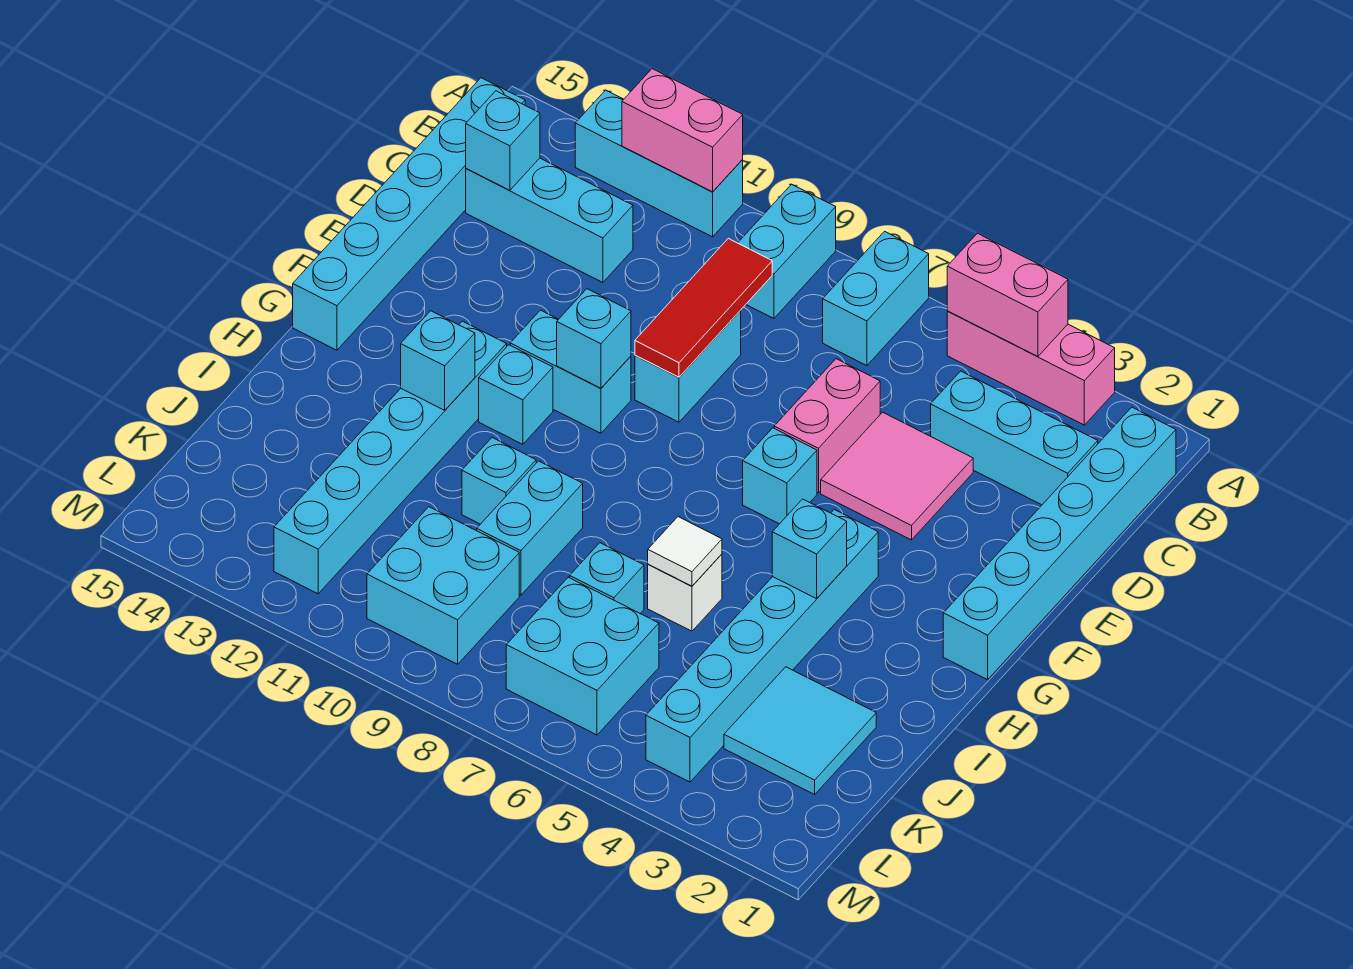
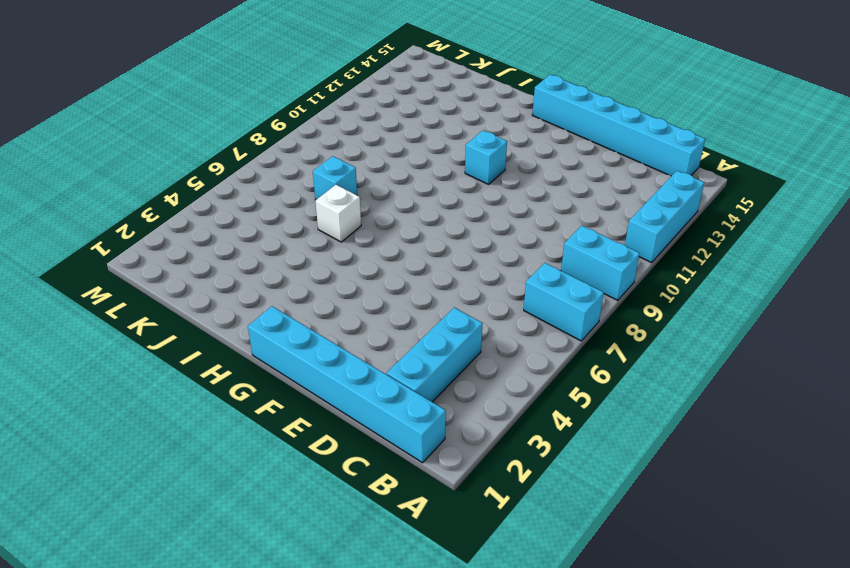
none -> pink brick A3:A5 level 1
none -> cyan brick C12:C14 level 1
none -> pink tile D4:E5 level 1
none -> pink brick D6:E6 level 1

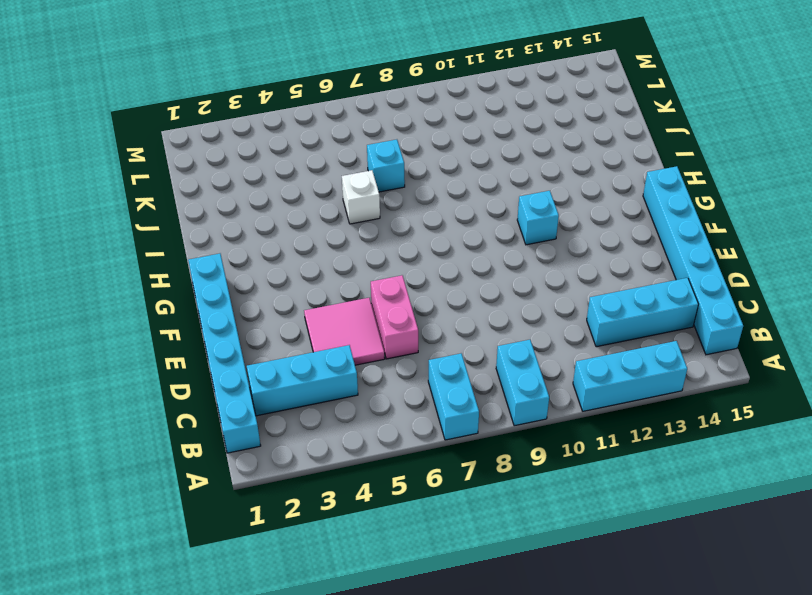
none -> pink brick A3:A5 level 1
none -> cyan brick D9:E9 level 1
none -> cyan brick F6 level 1
none -> cyan brick F10:F11 level 1

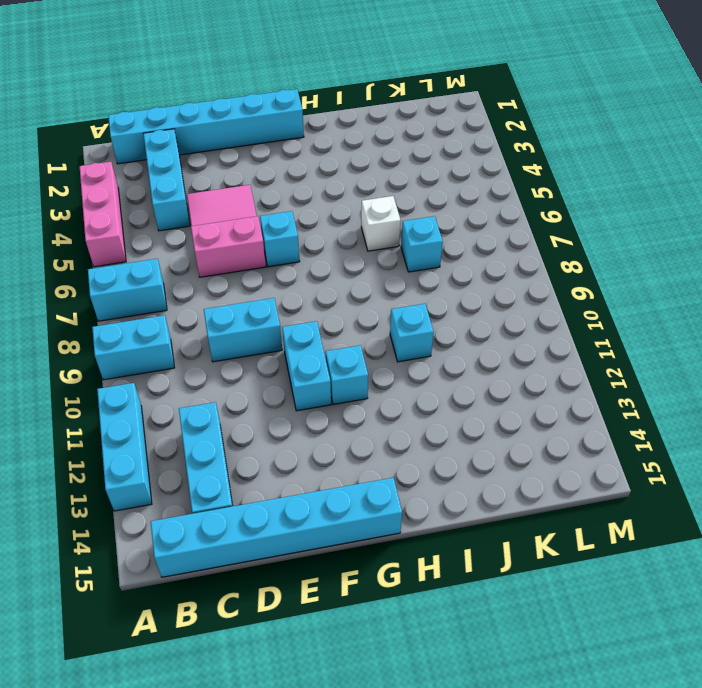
none -> cyan brick G4:L4 level 1
none -> cyan brick G12:L12 level 1
none -> cyan brick I9:J9 level 1
none -> cyan tile J2:K3 level 1

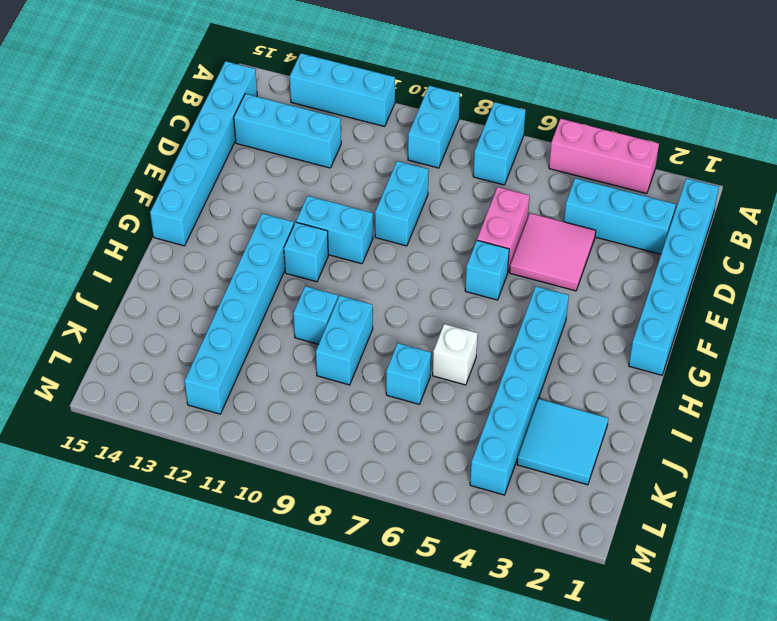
none -> cyan brick K6:L7 level 1
none -> cyan brick K9:L10 level 1
none -> pink brick A4:A5 level 2
none -> pink brick A11:A12 level 2

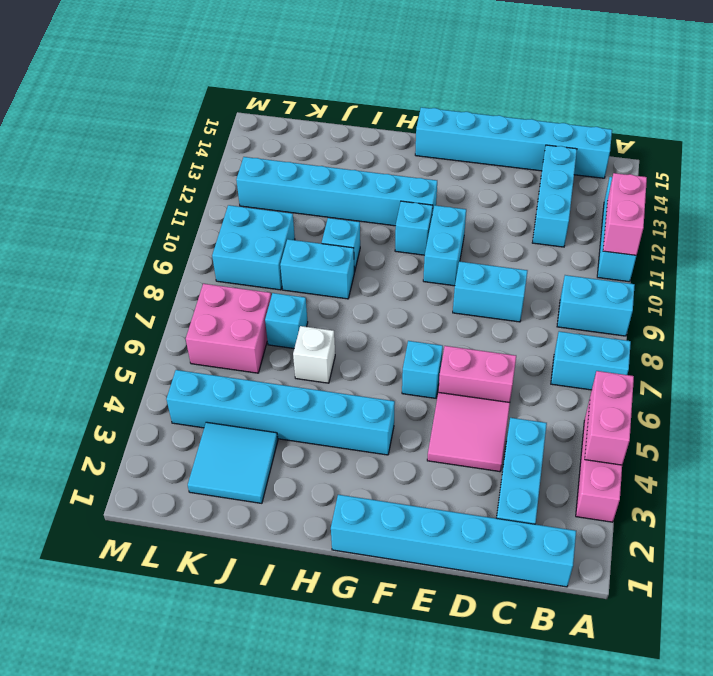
pink brick K6:L7 level 1 -> cyan brick K6:L7 level 1
none -> red tile C9:E9 level 2
none -> cyan brick C14 level 2
none -> cyan brick F10 level 2
none -> cyan brick H4 level 2

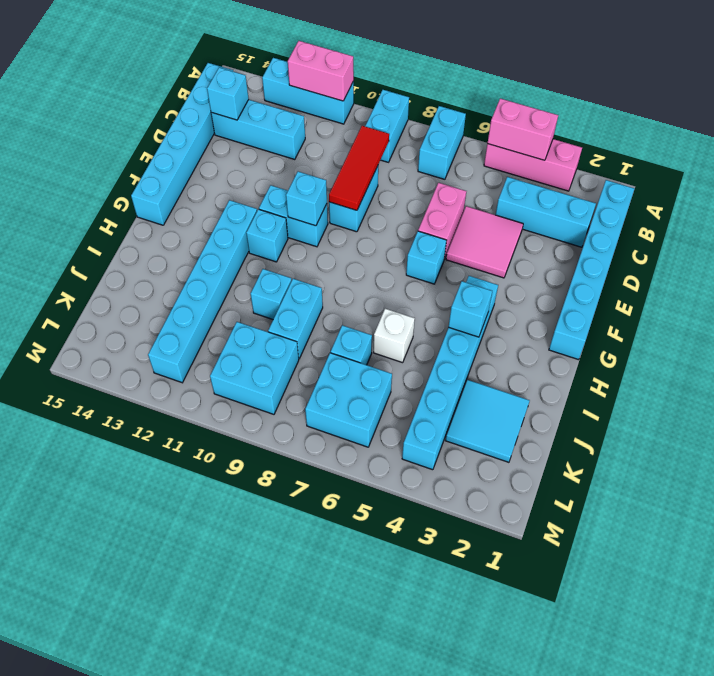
none -> cyan brick H12 level 2
none -> white tile I6 level 2

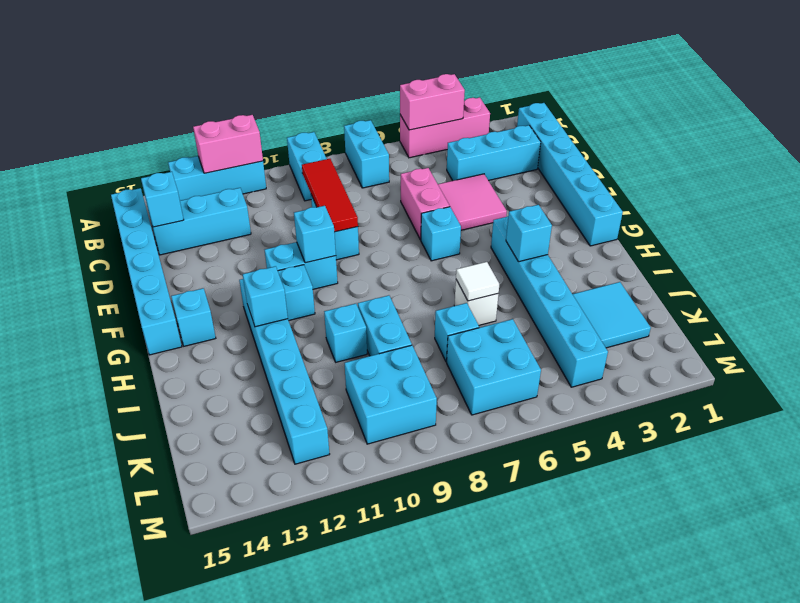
cyan brick G14 level 1 -> none

